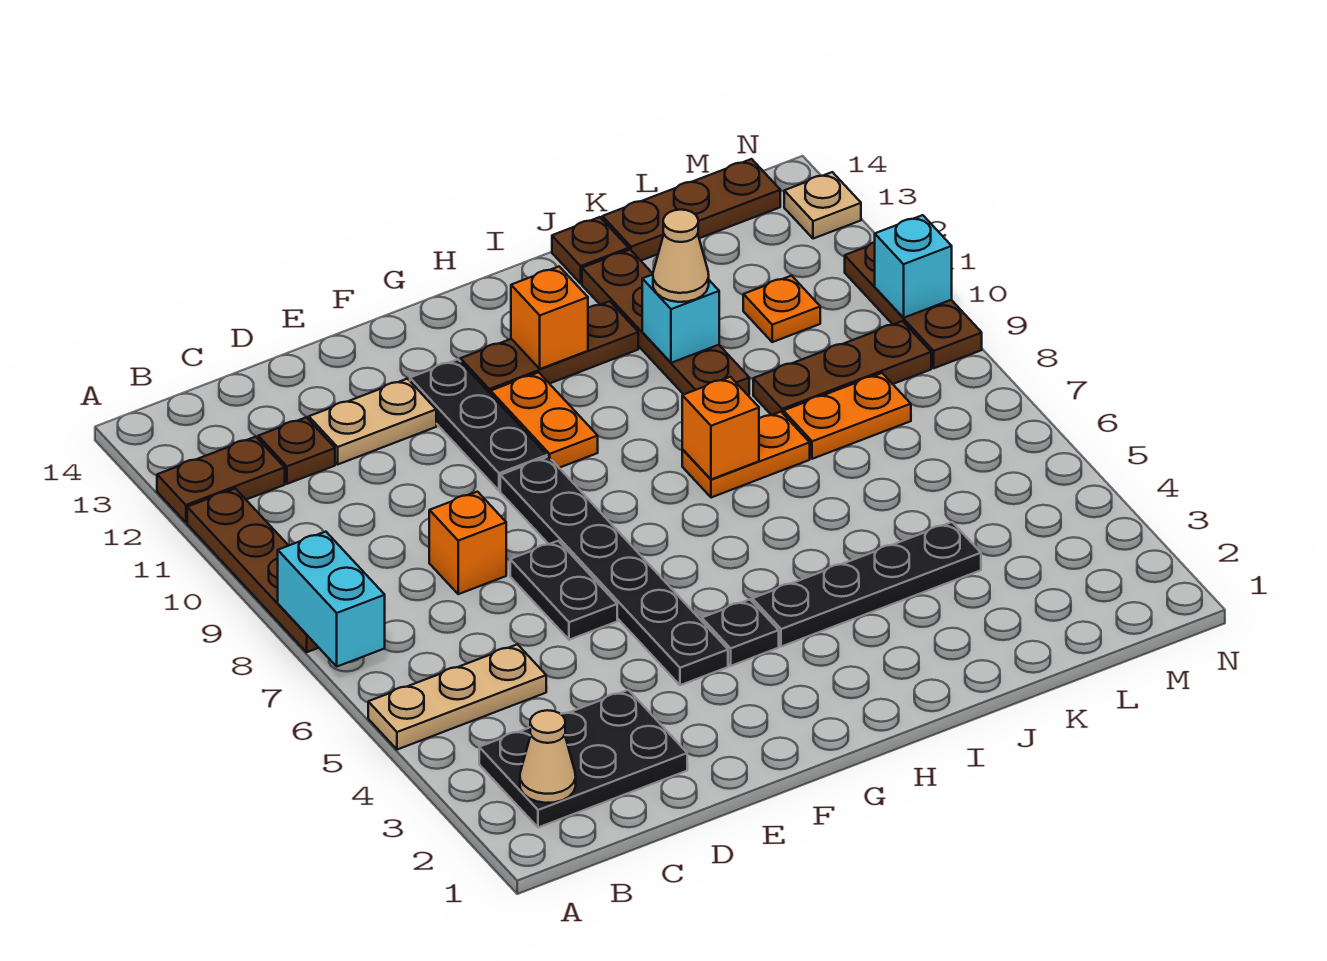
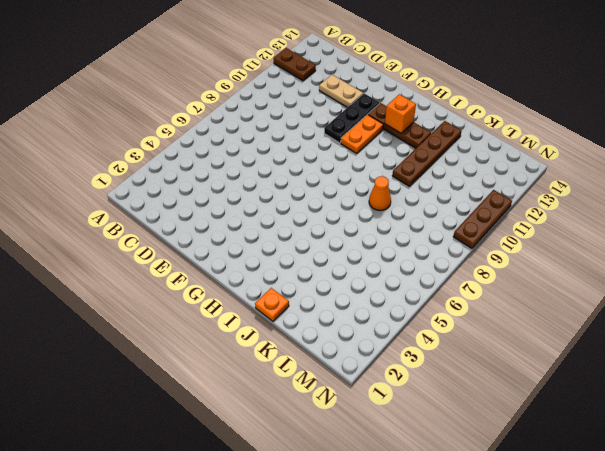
orange plate J1 level 1 -> orange plate L11 level 1
orange cone J8 level 1 -> orange plate I8:J8 level 1
none -> tan plate A5:C5 level 1
none -> brown plate A8:A11 level 1
none -> black plate B2:D3 level 1
none -> brown plate C12 level 1

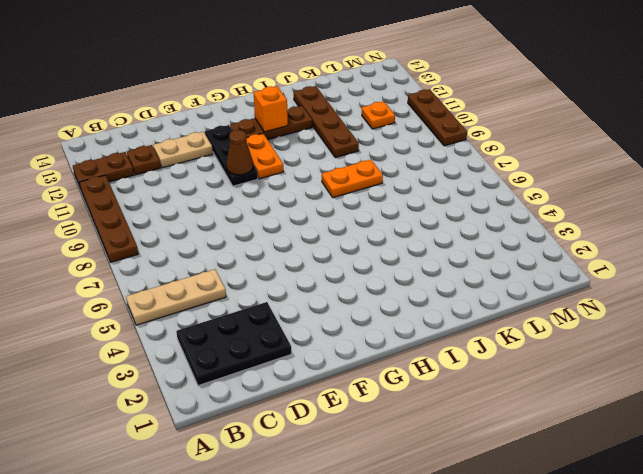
brown cone F10 level 2 -> none
none -> orange brick D8 level 1
none -> black plate E6:E7 level 1
none -> black plate F4:F9 level 1
none -> black plate G4 level 1

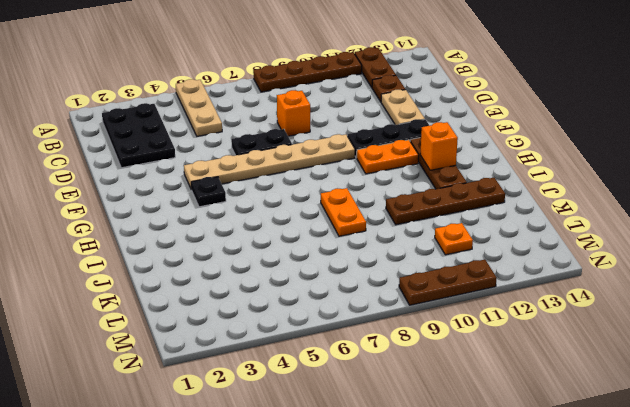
tan plate F4:F9 level 1 -> black plate F4:F9 level 1
none -> black plate H4:K4 level 1
none -> brown plate J14 level 1
none -> orange plate K8:L8 level 1
none -> brown plate K9:M9 level 1

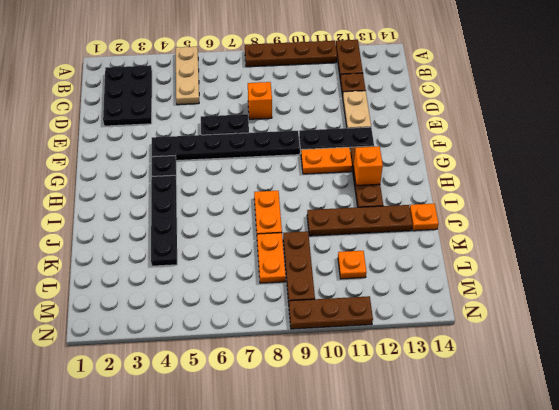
orange plate J14 level 1 -> brown plate J14 level 1
none -> brown plate K14:M14 level 1
none -> tan plate N13 level 1
none -> cyan brick A7:A8 level 2
none -> tan cone B2 level 2

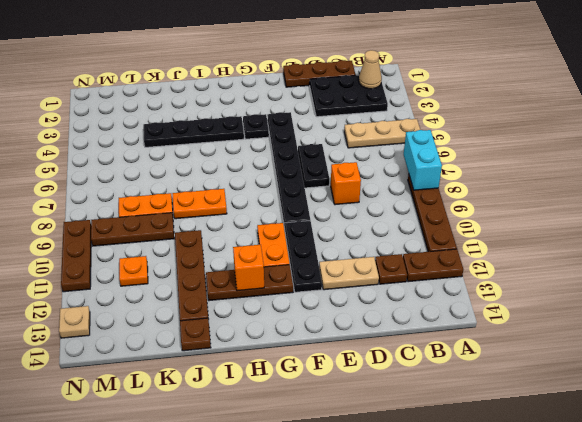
brown plate C1:E1 level 1 -> brown plate K14:M14 level 1
none -> orange brick I8 level 2
none -> cyan brick J11 level 2
none -> cyan brick N10 level 2
none -> tan cone J11 level 3

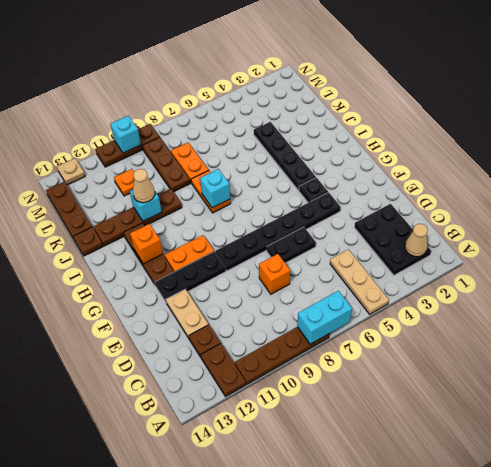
cyan brick I8 level 2 -> orange brick I8 level 2

